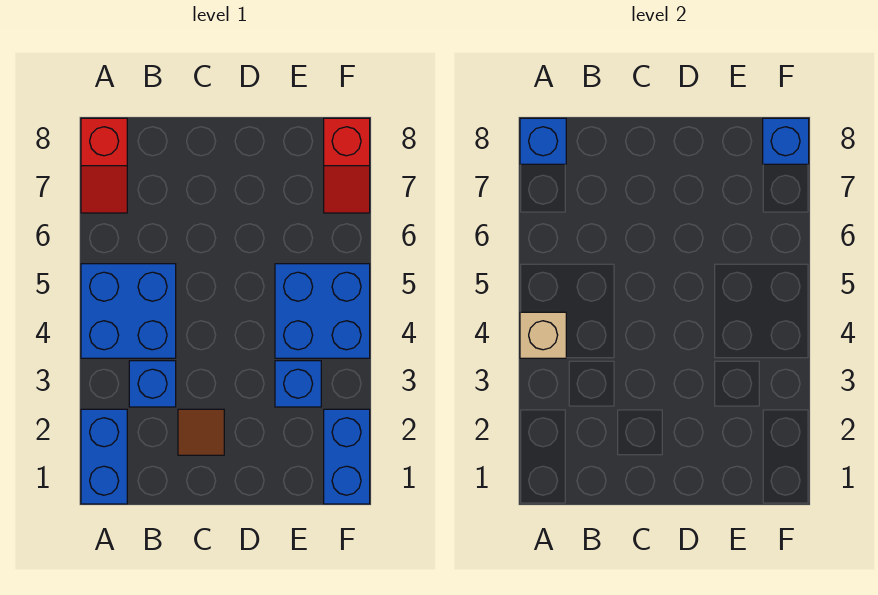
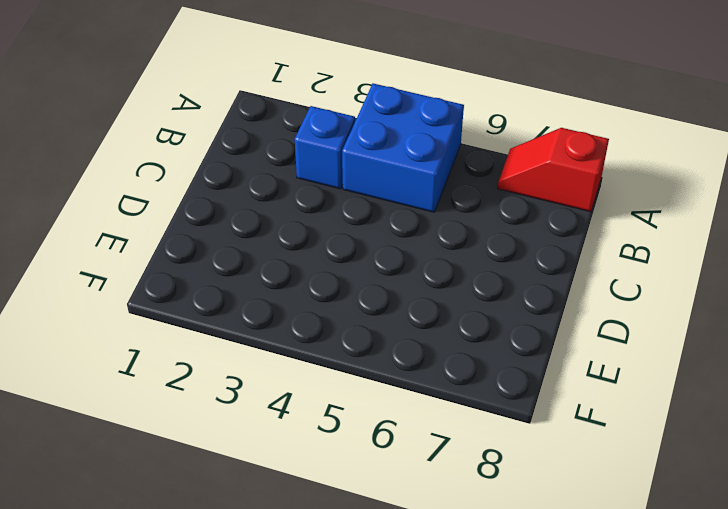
none -> blue brick A1:A2 level 1
none -> brown tile C2 level 1
none -> blue brick E3 level 1

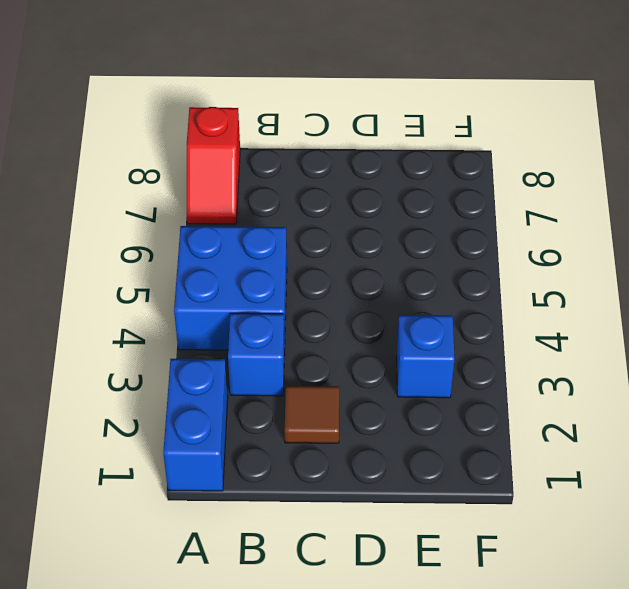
none -> blue brick E4:F5 level 1
none -> blue brick F1:F2 level 1
none -> red slope F7:F8 level 1 top 8

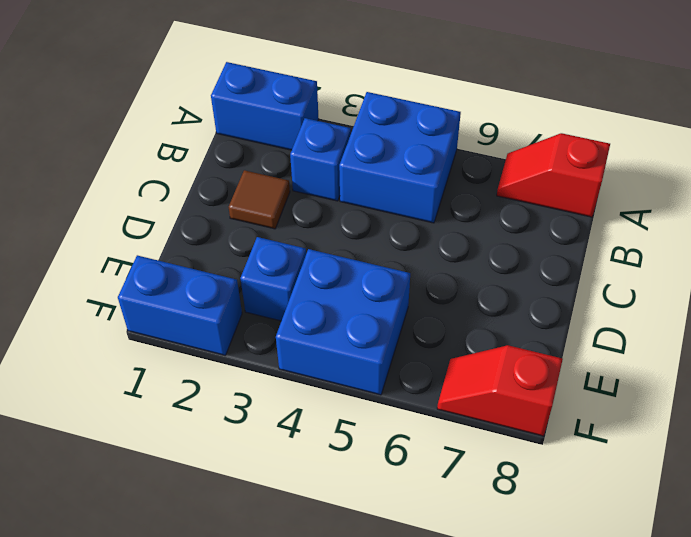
none -> tan brick A4 level 2
none -> blue brick A8 level 2
none -> blue brick F8 level 2

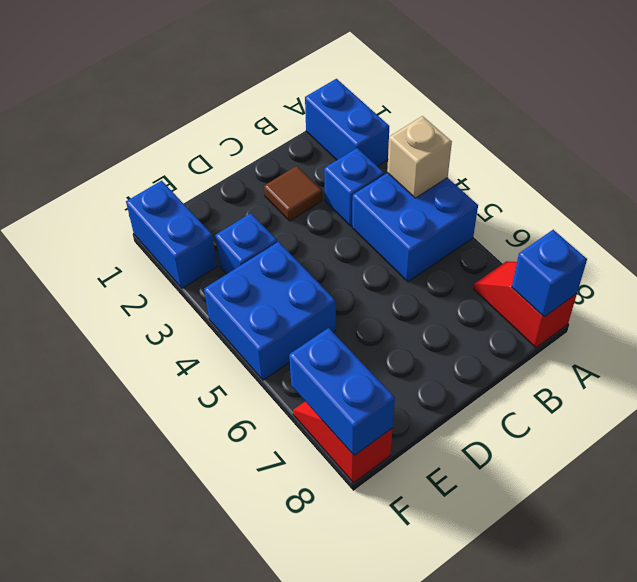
blue brick F7:F8 level 2 -> blue brick F8 level 2

